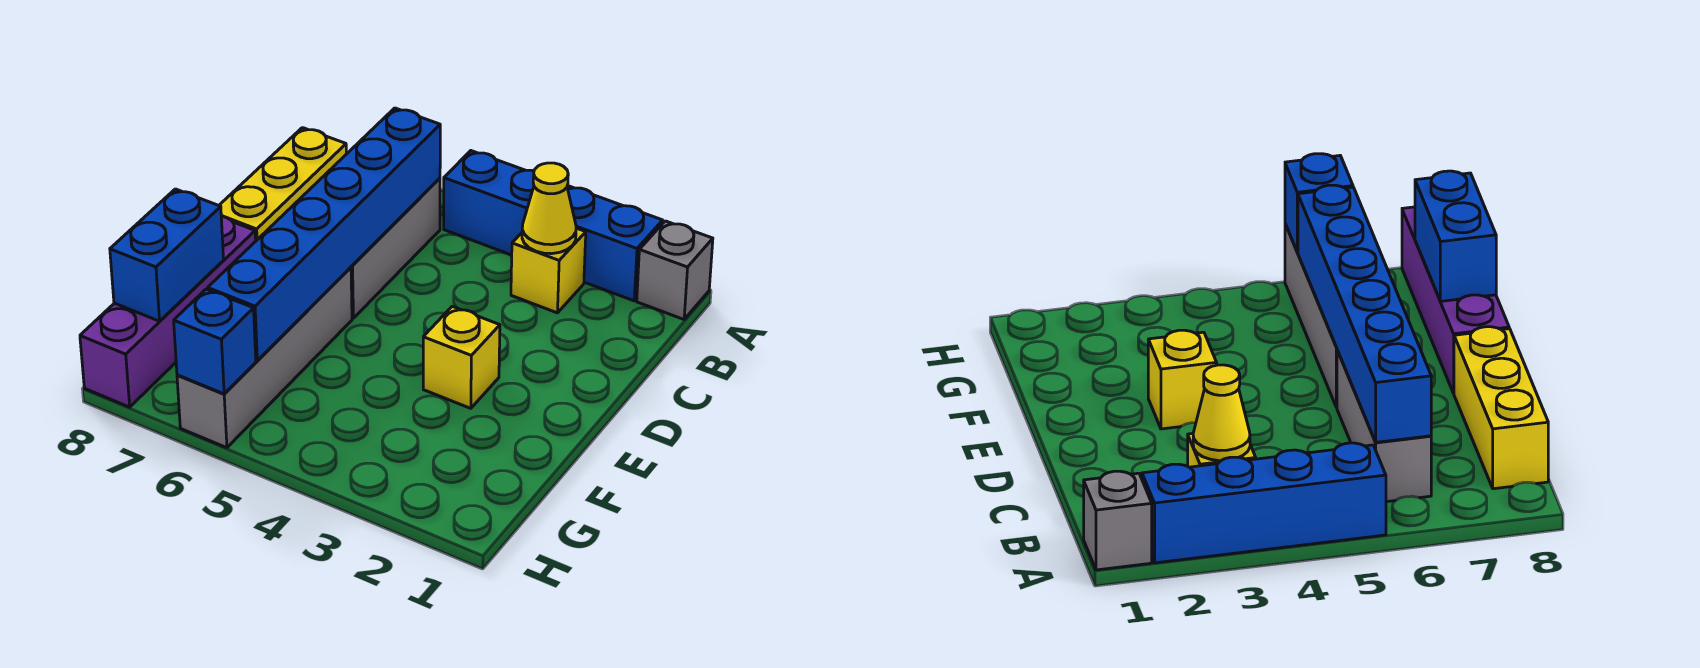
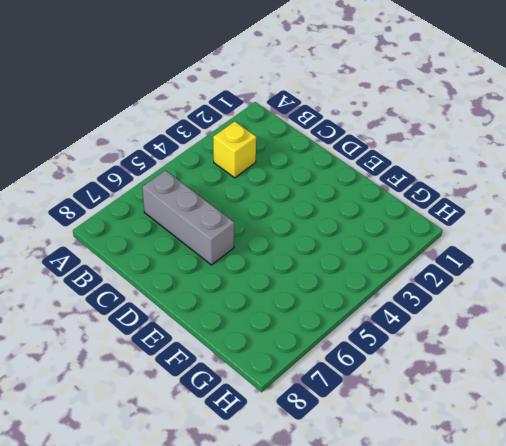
none -> grey brick A1 level 1
none -> blue brick A2:A5 level 1
none -> yellow brick B8:D8 level 1

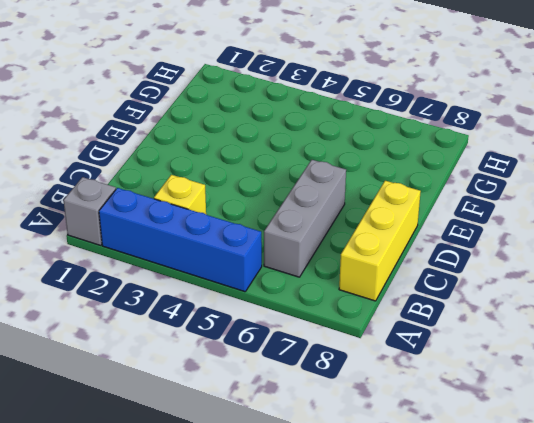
none -> yellow brick E3 level 1
none -> grey brick E6:H6 level 1
none -> purple brick E8:H8 level 1

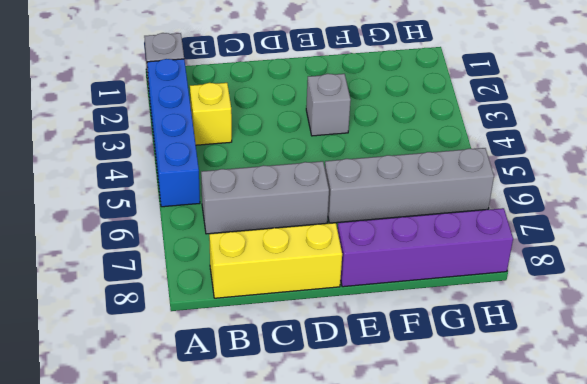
grey brick E3 level 1 -> yellow brick E3 level 1
none -> yellow cone B3 level 2
none -> blue brick B6:G6 level 2
none -> blue brick F8:G8 level 2

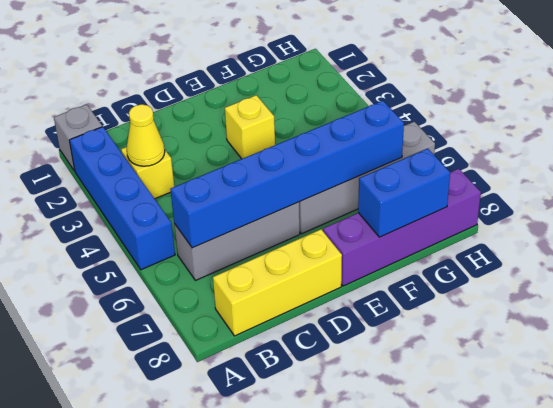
none -> blue brick H6 level 2

